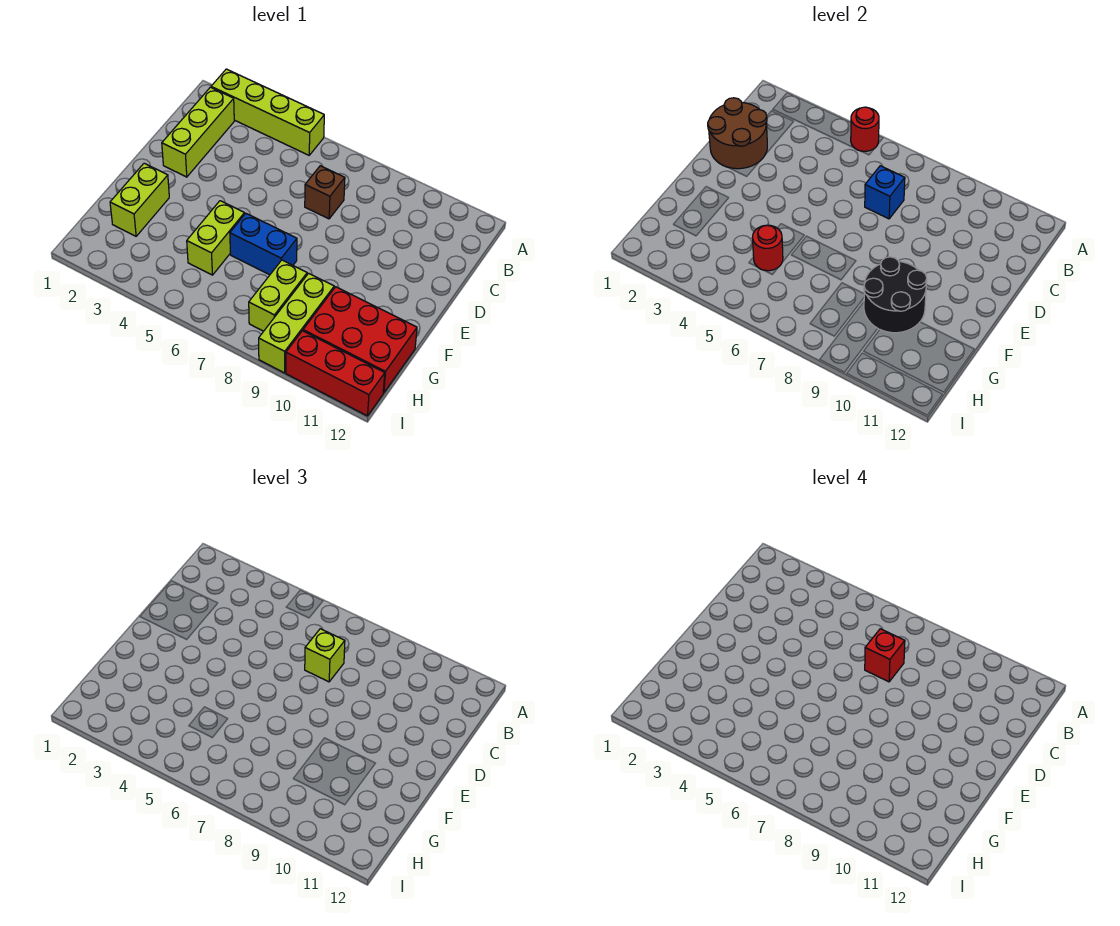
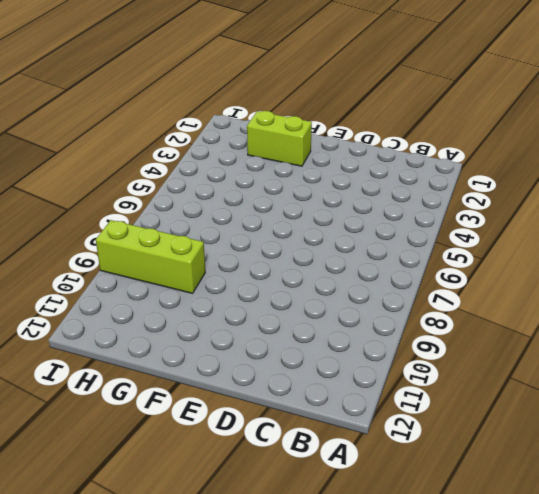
none -> lime brick A2:A5 level 1
none -> lime brick B2:D2 level 1
none -> brown brick C7 level 1

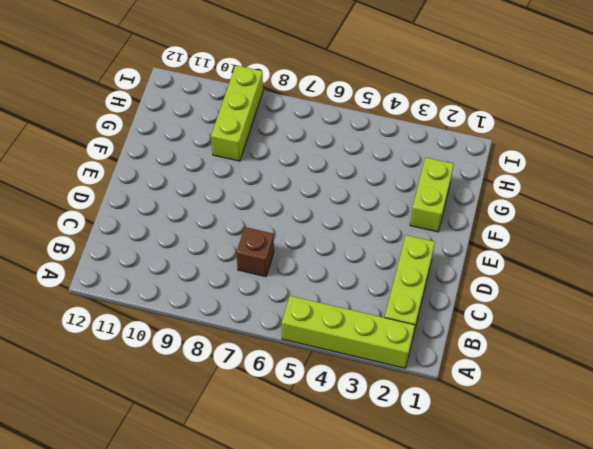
none -> lime brick F5:G5 level 1
none -> blue brick F6:F7 level 1
none -> lime brick G8:H8 level 1

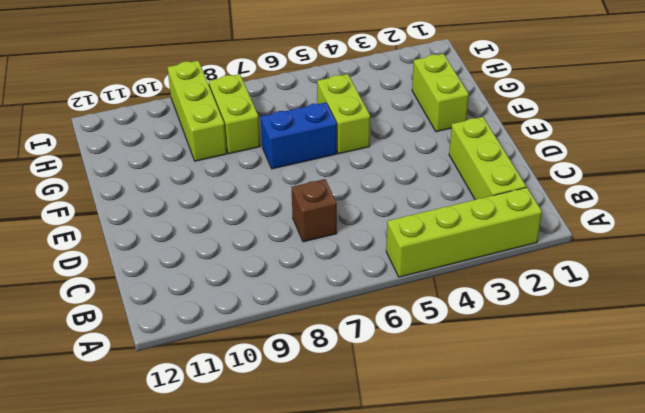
none -> red brick G10:H12 level 1
none -> red brick I10:I12 level 1
none -> red round brick A5 level 2

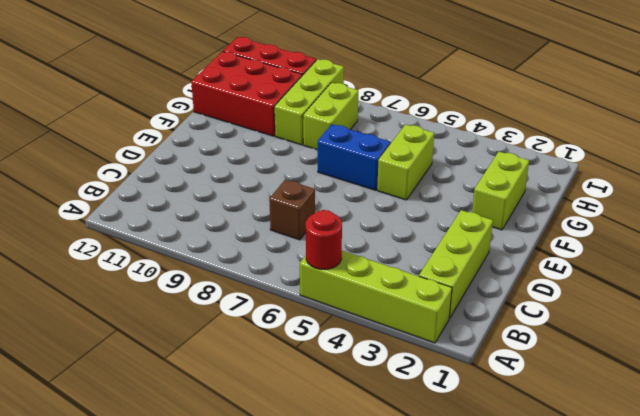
none -> brown round brick C1:D2 level 2
none -> blue brick C7 level 2
none -> black round brick F9:G10 level 2

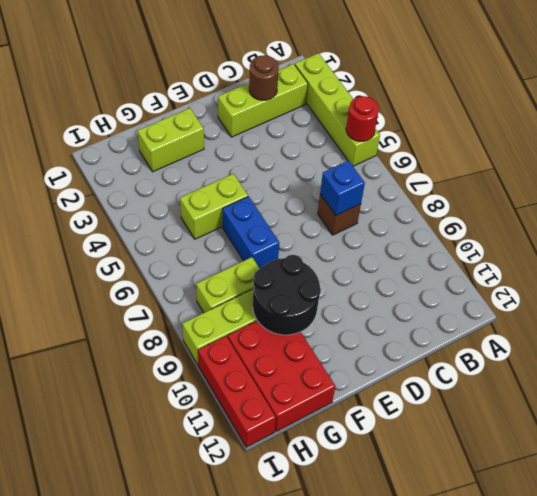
brown round brick C2 level 2 -> brown round brick C1:D2 level 2
none -> red round brick G5 level 2
none -> lime brick C7 level 3
none -> red brick C7 level 4

